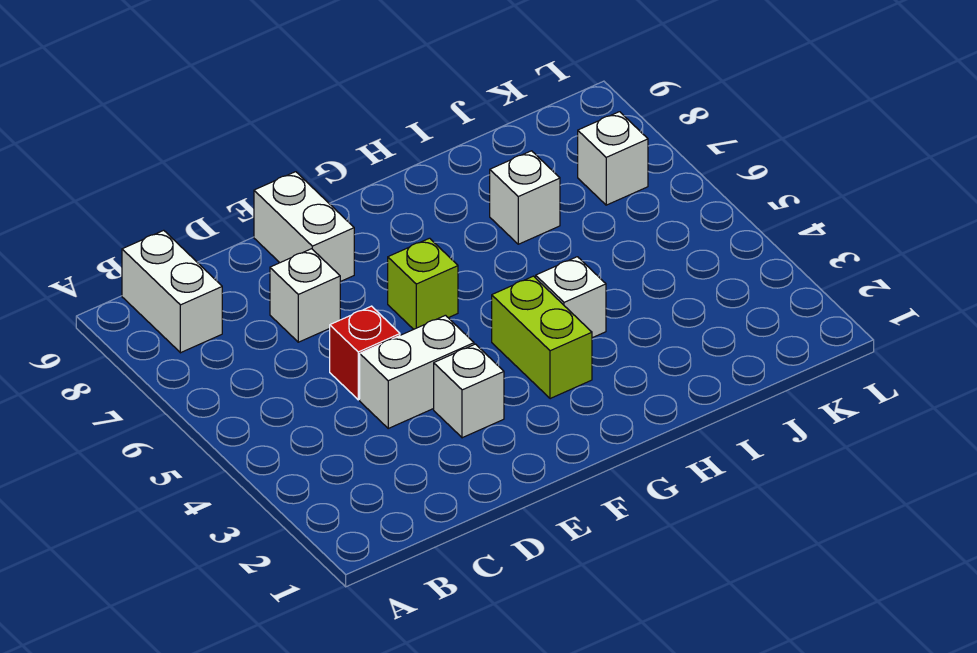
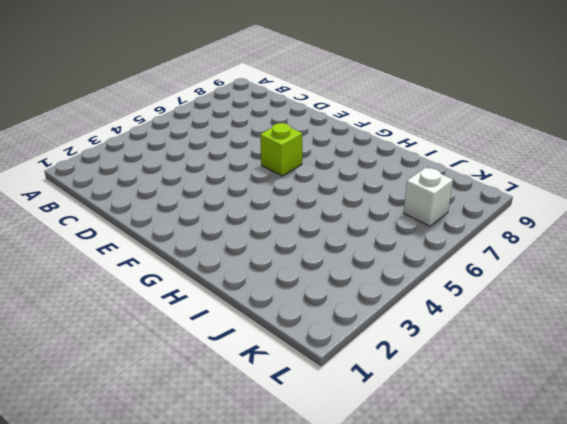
none -> white brick B8:B9 level 1
none -> white brick D4:E4 level 1

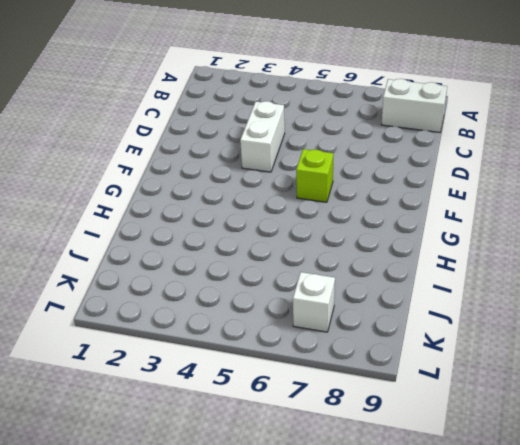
none -> red brick D5 level 1
none -> white brick D7 level 1

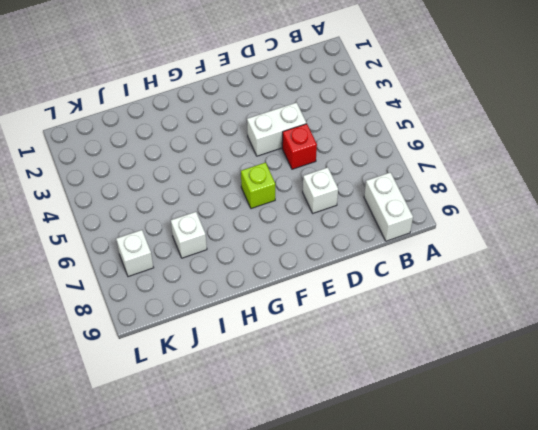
none -> white brick E3 level 1
none -> white brick E8:E9 level 1

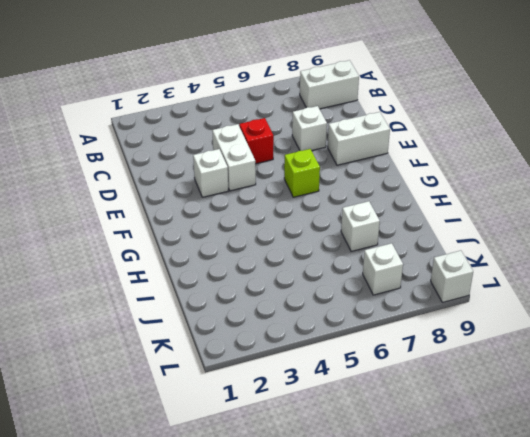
white brick L9 level 1 -> white brick H4 level 1
none -> lime brick G3:G4 level 1

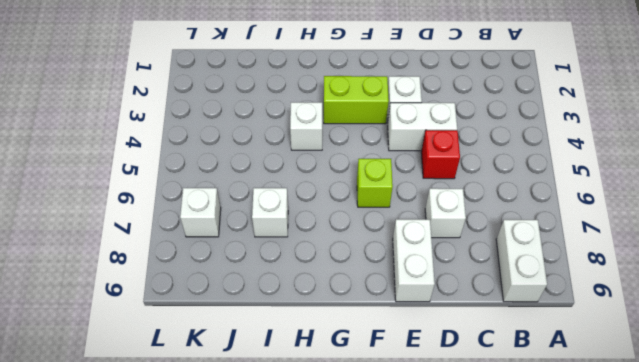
lime brick F3:G3 level 1 -> lime brick G3:G4 level 1

